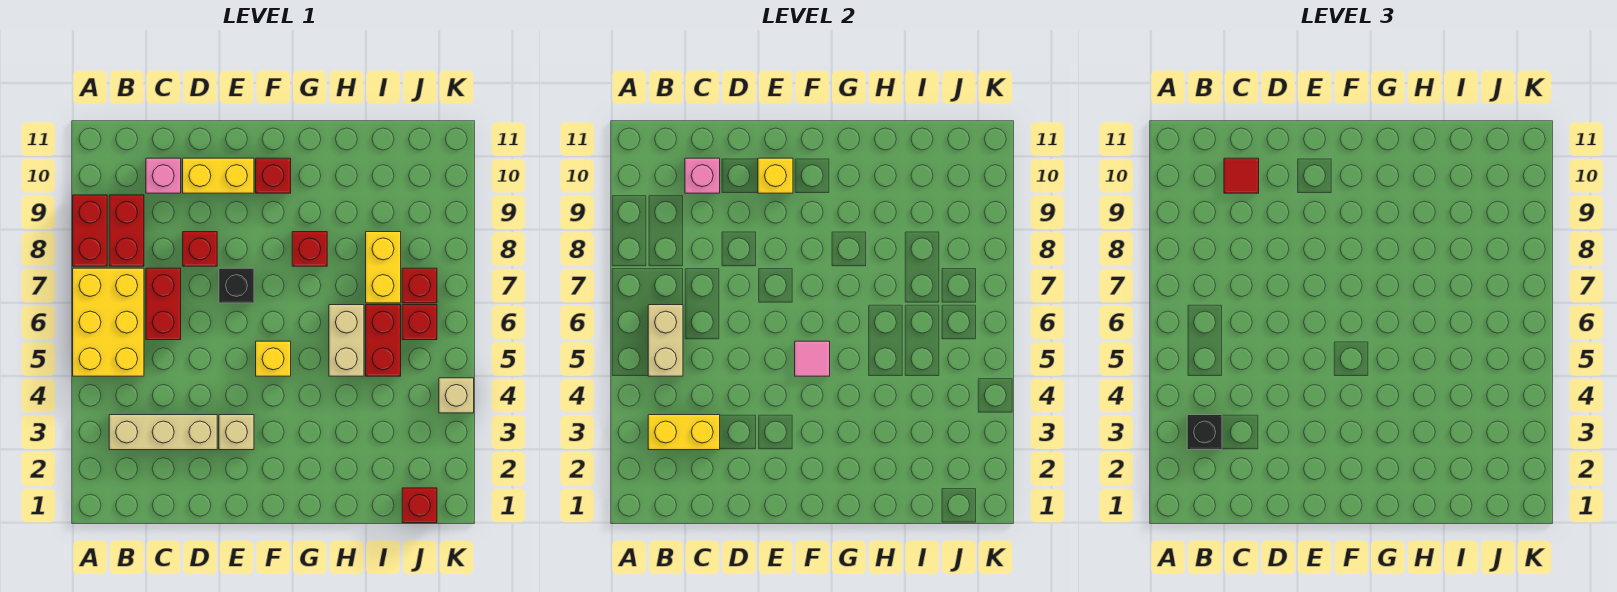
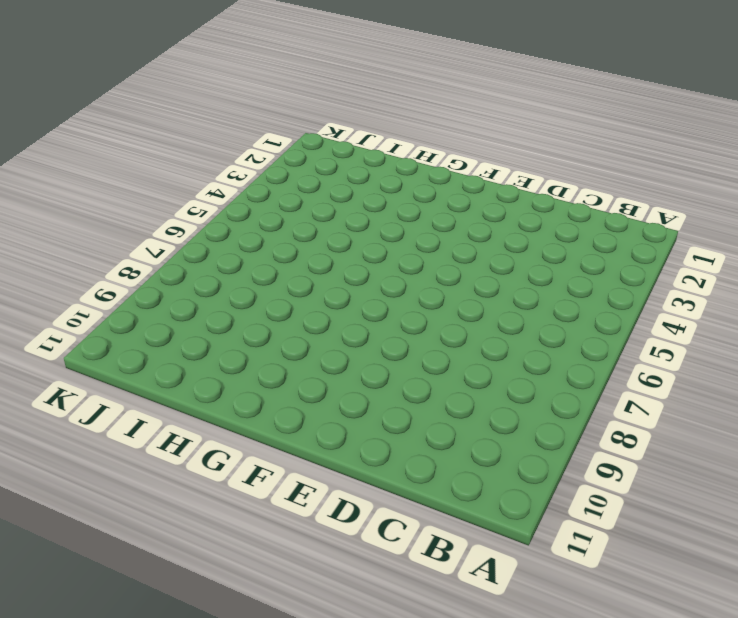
none -> yellow brick A5:B7 level 1
none -> red brick A8:A9 level 1
none -> tan brick B3:D3 level 1

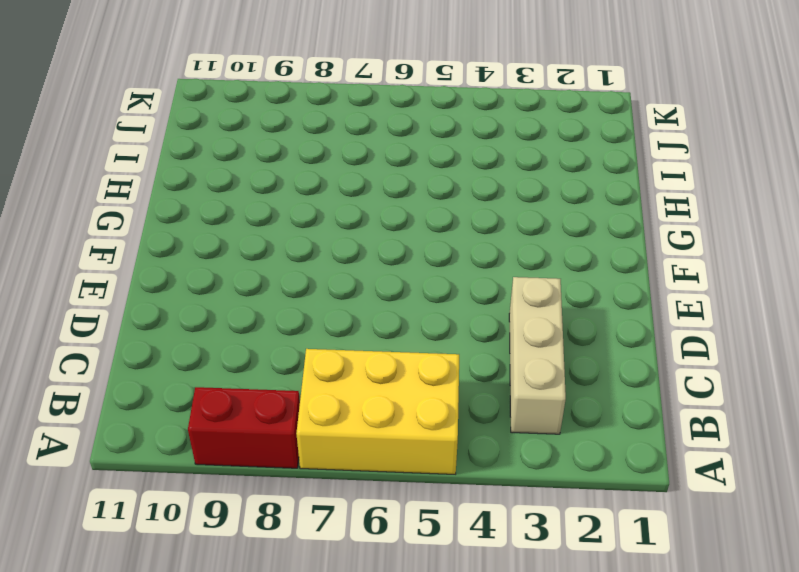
none -> red brick B8:B9 level 1
none -> red brick C6:C7 level 1
none -> pink brick C10 level 1

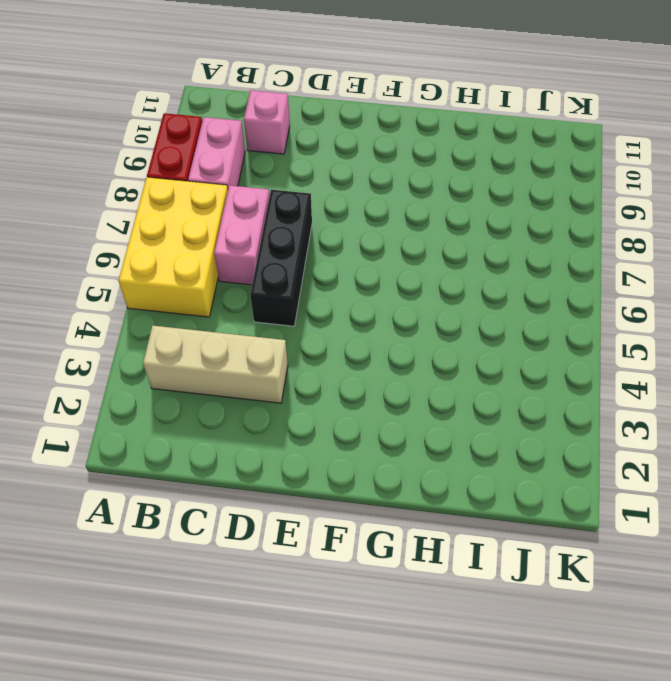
pink brick B8:B9 level 1 -> red brick B8:B9 level 1
pink brick C6:C7 level 1 -> red brick C6:C7 level 1
black brick D5:D7 level 1 -> none
none -> red brick D8 level 1
none -> yellow brick D10:E10 level 1
none -> tan brick E3 level 1

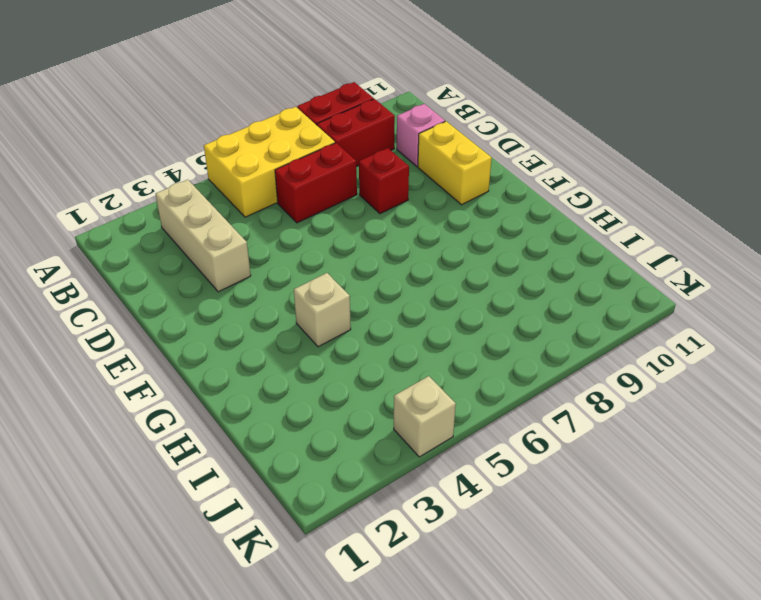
tan brick G4 level 1 -> tan brick E3 level 1
none -> black brick E7 level 1
none -> yellow brick F5 level 1
none -> red brick F10 level 1

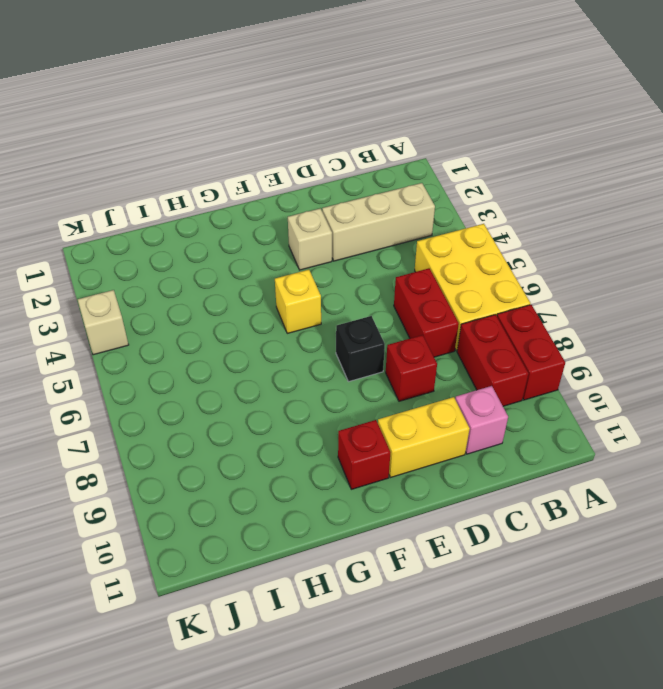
none -> red brick G8 level 1
none -> tan brick H5:H6 level 1
none -> red brick I5:I6 level 1

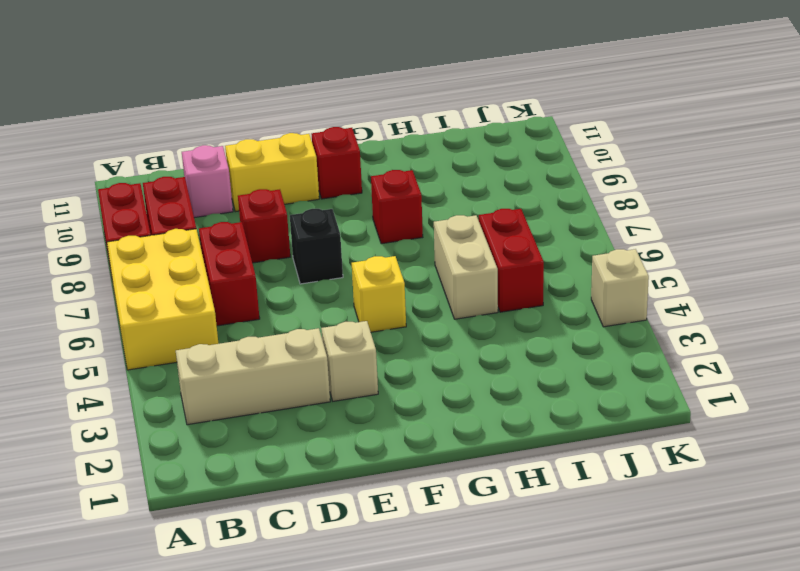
none -> yellow brick I7:I8 level 1
none -> red brick J1 level 1
none -> red brick J6 level 1

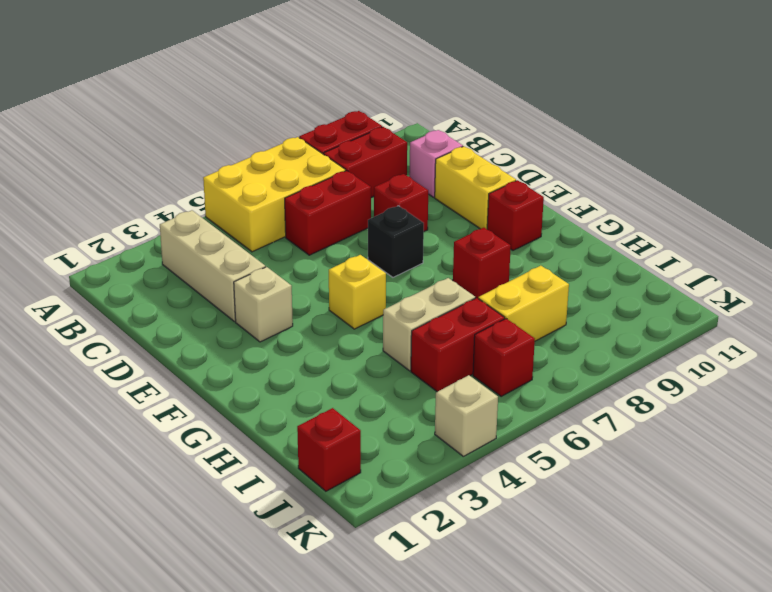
none -> red brick J7 level 1
none -> yellow brick B3:C3 level 2
none -> tan brick B5:B6 level 2

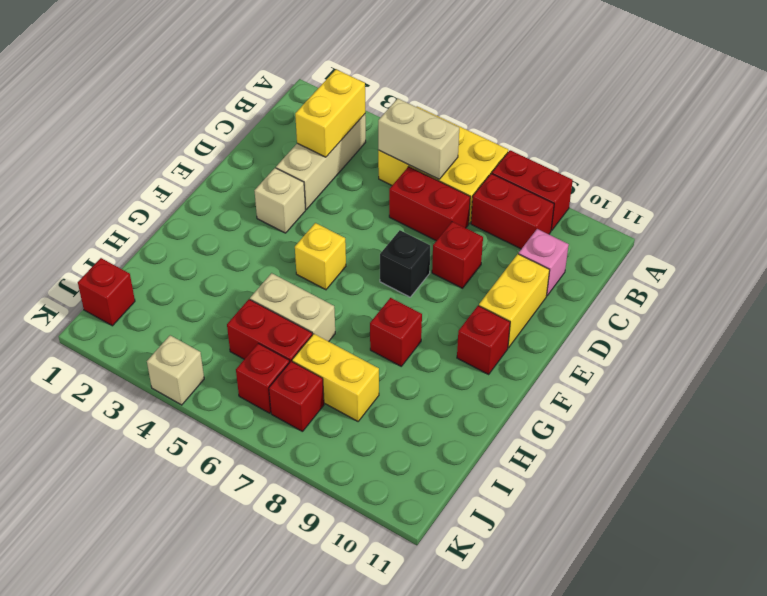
none -> pink brick C10 level 2
none -> yellow brick E10 level 2
none -> pink tile F5 level 2

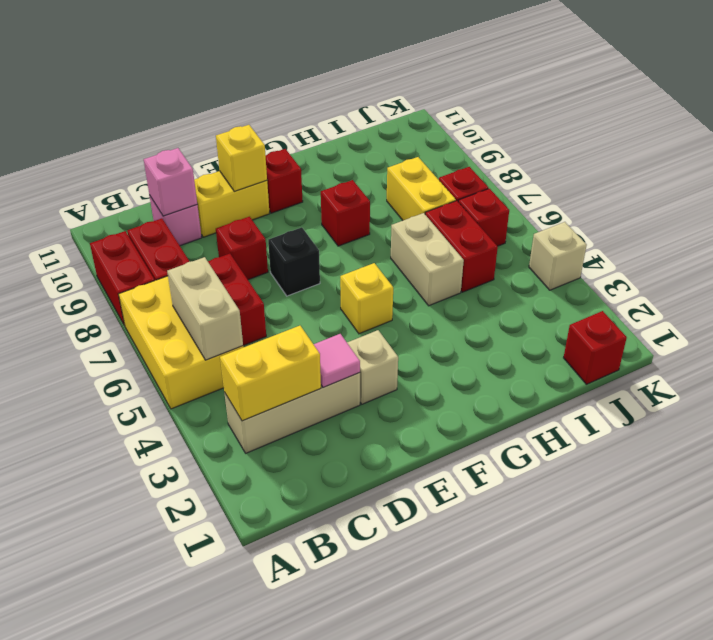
pink tile D3 level 2 -> pink tile F5 level 2
none -> black brick B3 level 3
none -> red tile C10 level 3

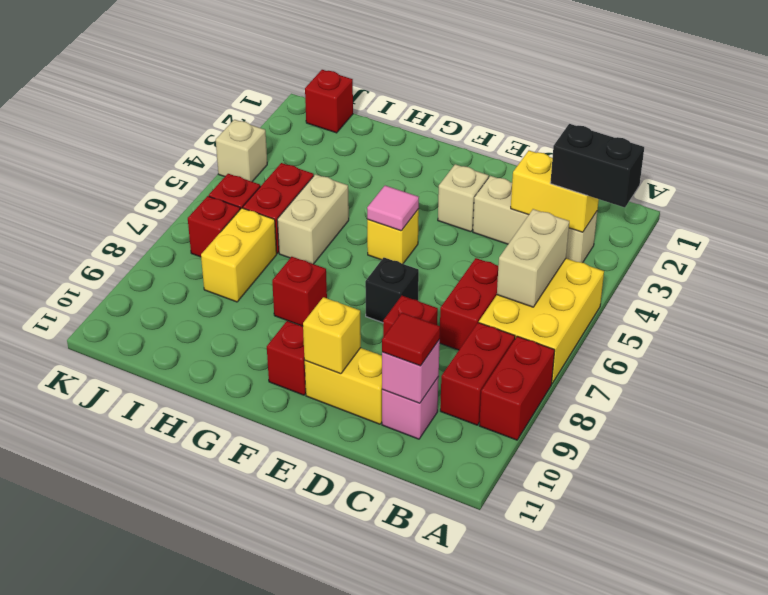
black brick A3:B3 level 3 -> black brick B3 level 3

